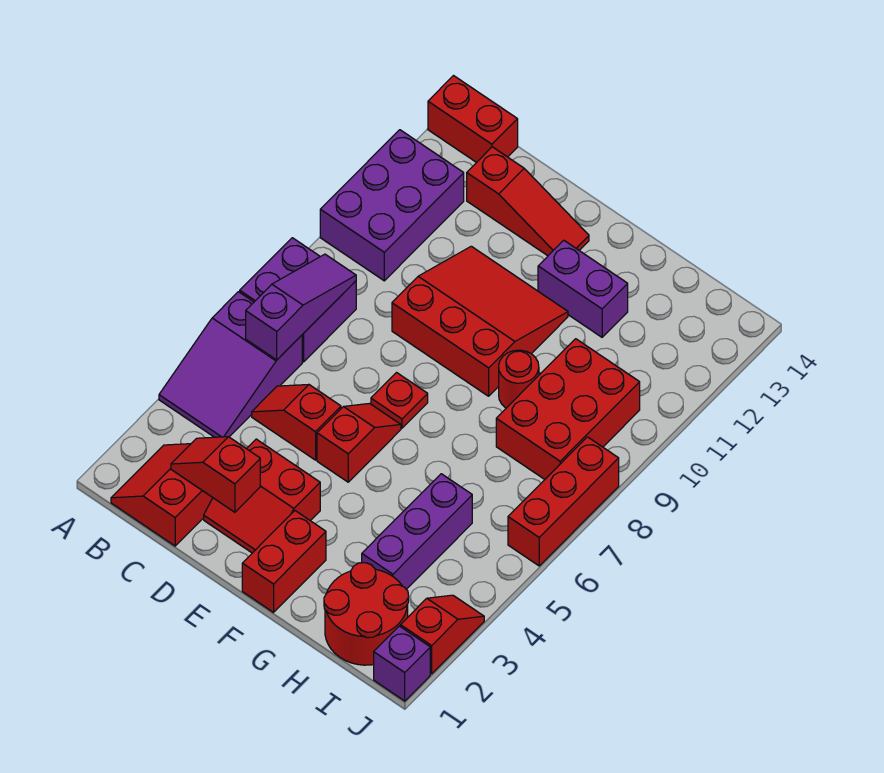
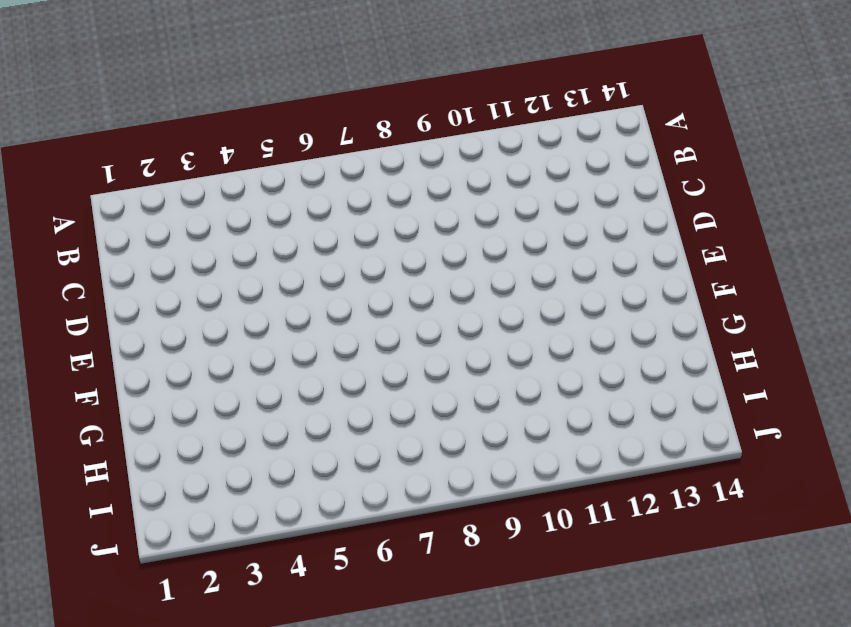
none -> purple slope A4:B6 level 1 top 6
none -> purple brick A7:B8 level 1
none -> purple brick A10:B12 level 1

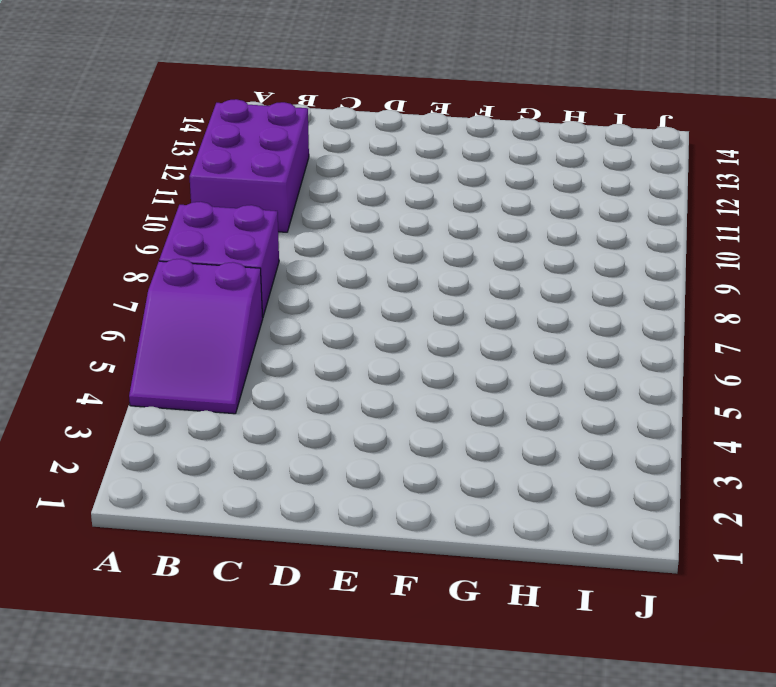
none -> red brick A14:B14 level 1
none -> red slope B1:C2 level 1 top C
none -> red slope C5:D5 level 1 top D

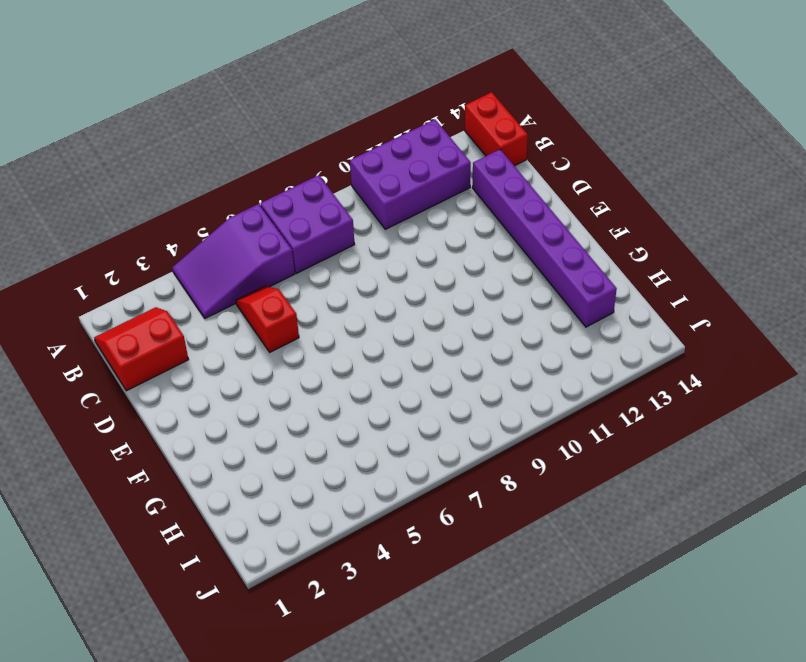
purple brick C13:H13 level 1 -> red slope C13:E13 level 1 top C
none -> red slope D2:E3 level 1 top 3
none -> red slope D9:F11 level 1 top 9
none -> red slope E5:E6 level 1 top 5

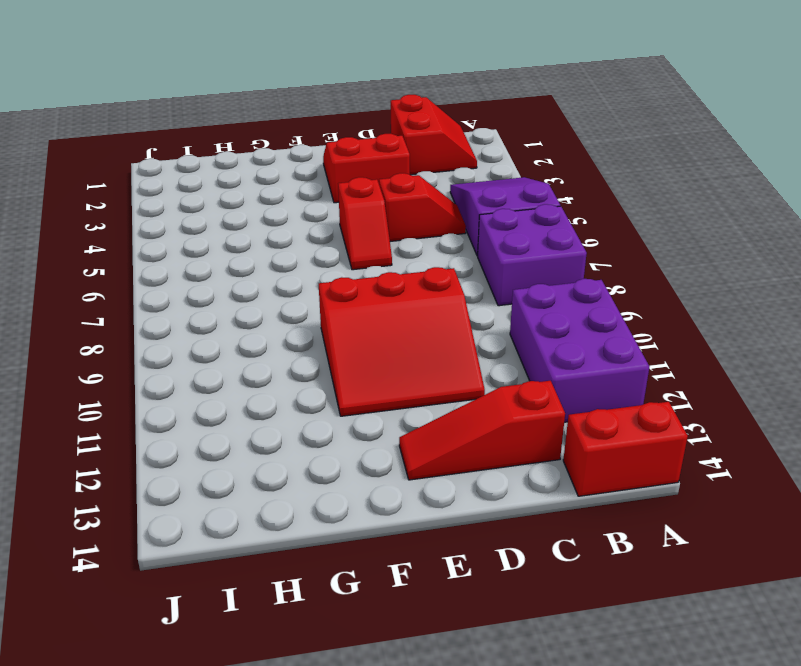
none -> red plate E7 level 1
none -> red brick F1:F2 level 1
none -> purple brick F12:G12 level 1

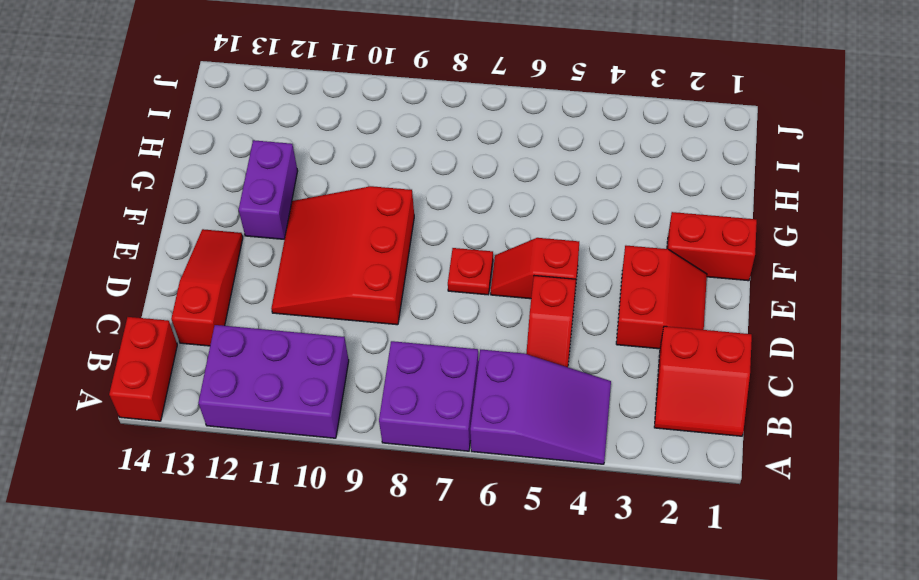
none -> red round brick G9 level 1
none -> red round brick H1:I2 level 1
none -> purple brick H3:H5 level 1

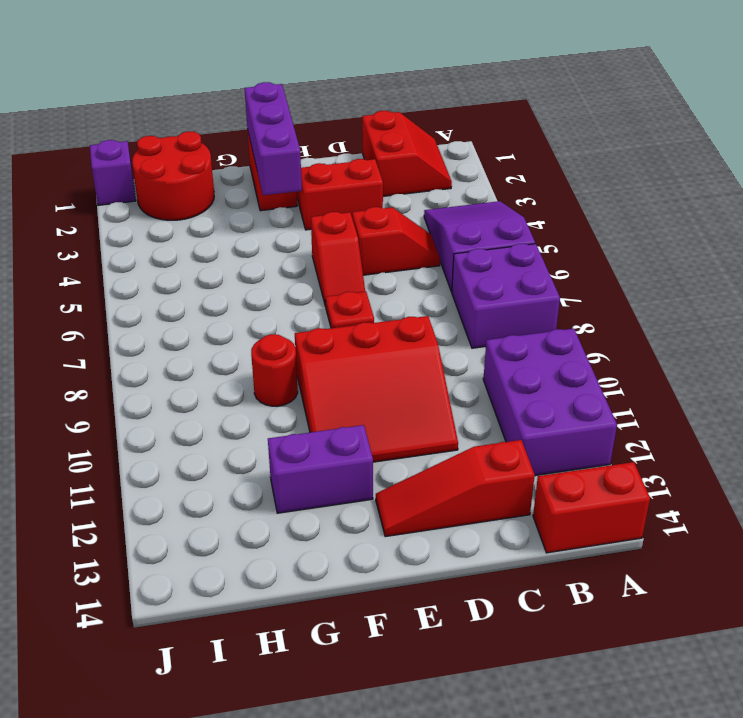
purple brick F1:F3 level 2 -> purple brick H3:H5 level 1
none -> red brick H8:I10 level 1
none -> red slope J2:J3 level 1 top 2
none -> red brick J6:J8 level 1

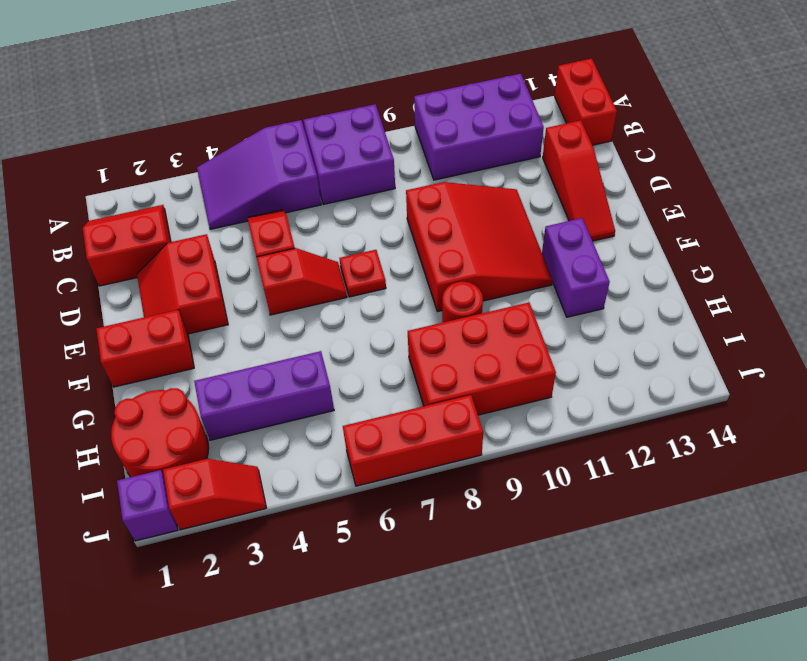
none -> purple slope B6:B8 level 2 top 6
none -> red slope C2:D2 level 2 top D

